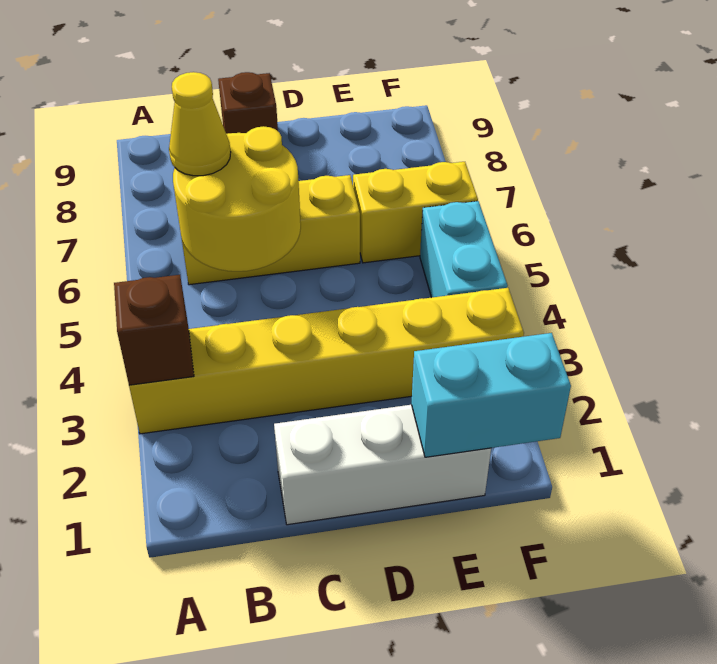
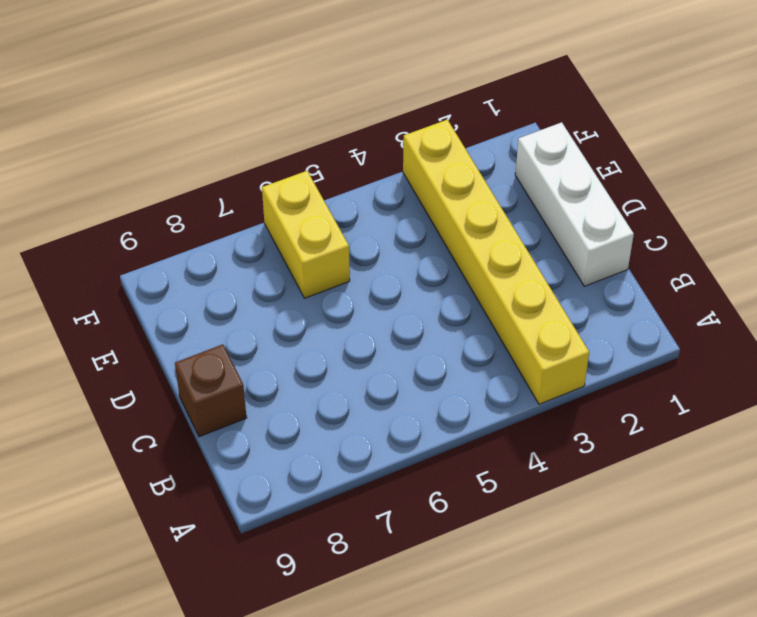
none -> yellow brick B6:D6 level 1
none -> cyan brick F4:F5 level 1

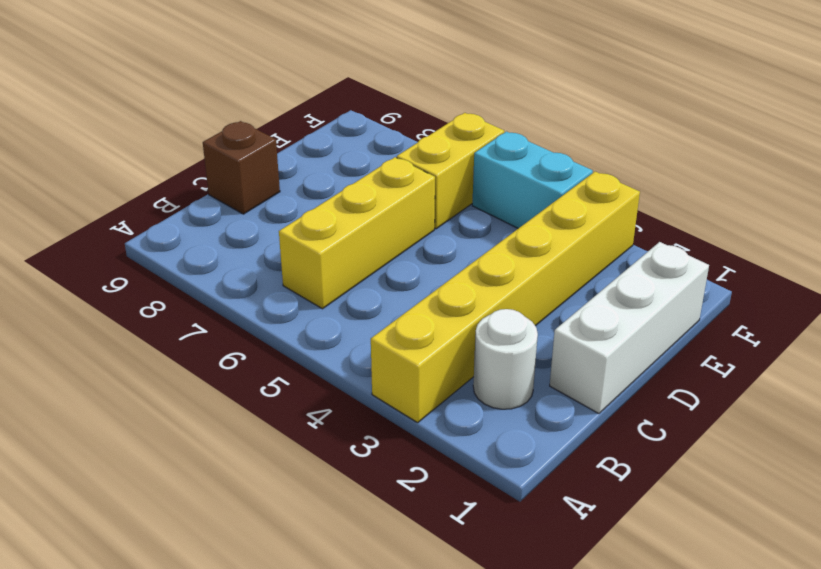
white round brick B2 level 1 -> none
none -> brown brick A3 level 2
none -> yellow round brick B5:C6 level 2

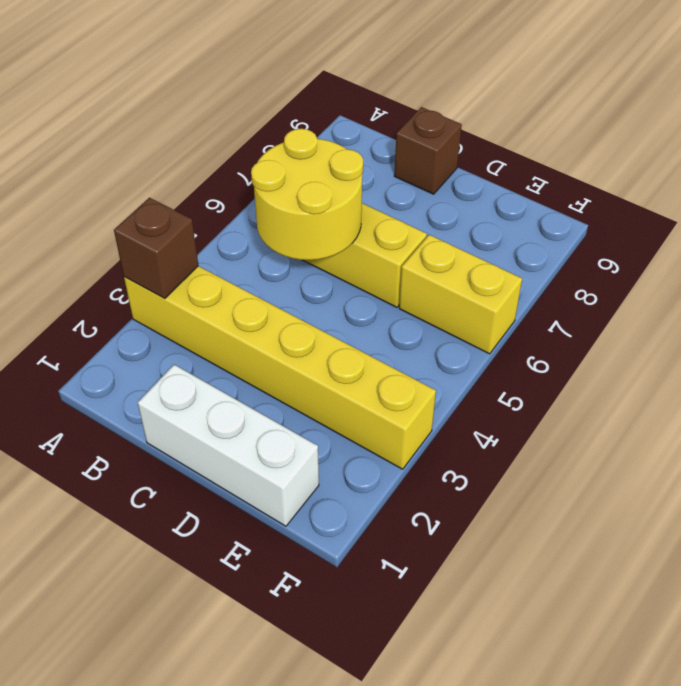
none -> cyan brick F4:F5 level 1
none -> cyan brick E1:F1 level 2

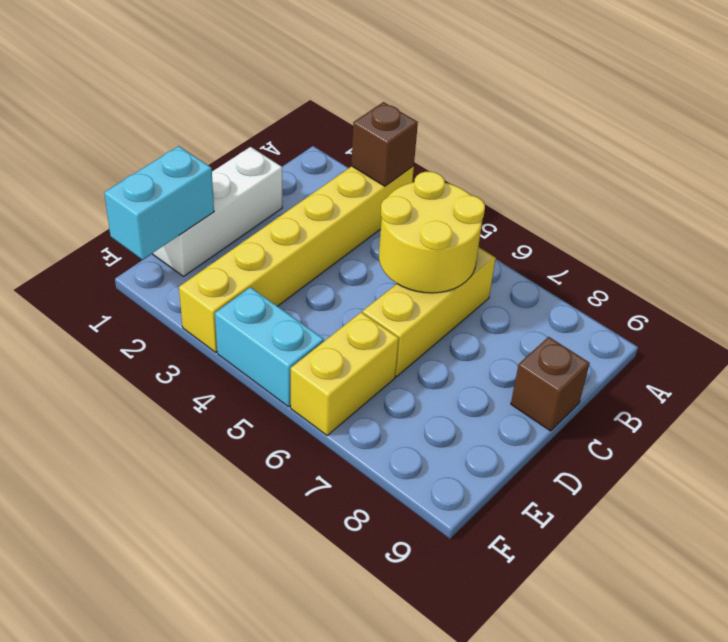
none -> yellow cone B6 level 3

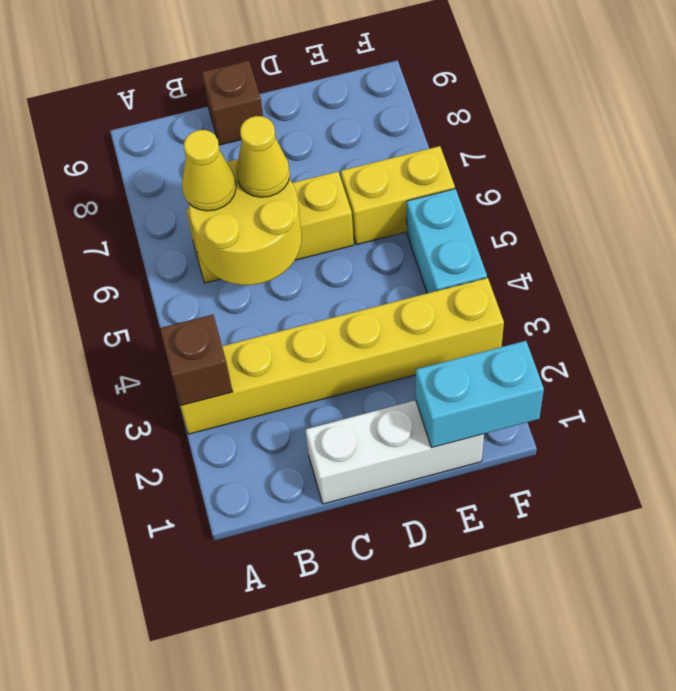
yellow cone C6 level 3 -> none

